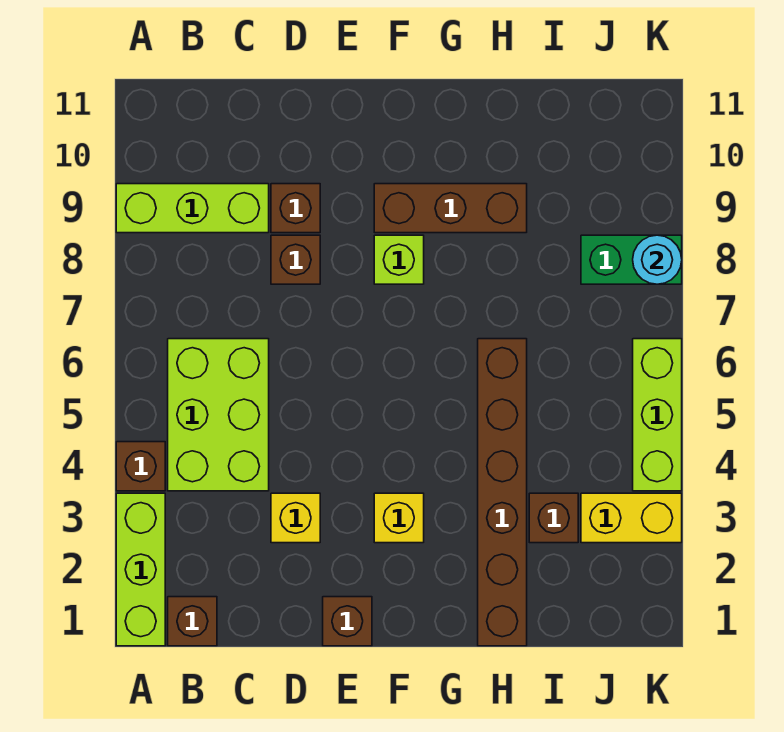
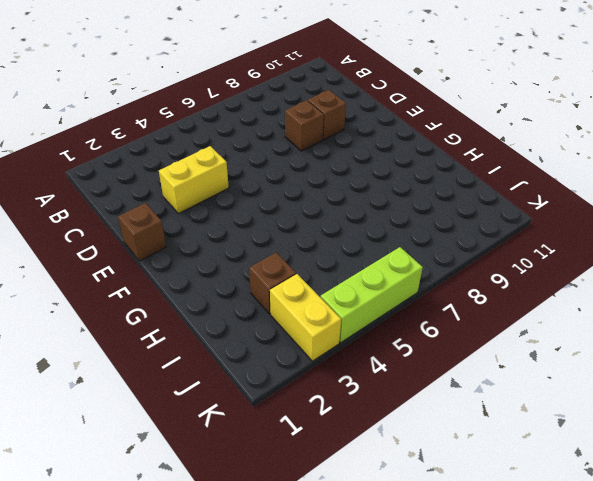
yellow brick D3:D4 level 1 -> yellow brick D3 level 1
none -> lime brick A1:A3 level 1
none -> brown brick A4 level 1
none -> lime brick A9:C9 level 1

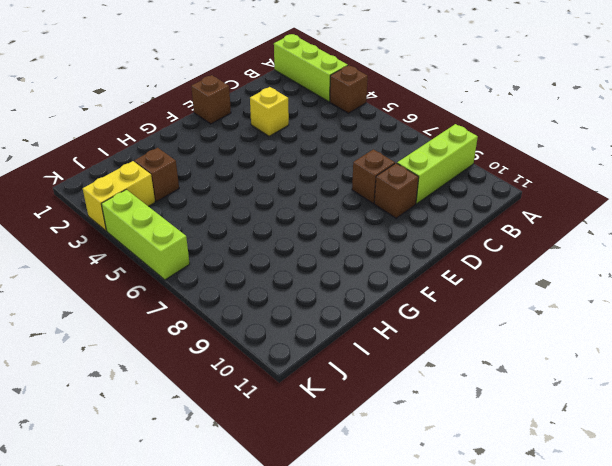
none -> brown brick B1 level 1
none -> lime brick B4:C6 level 1
none -> yellow brick F3 level 1

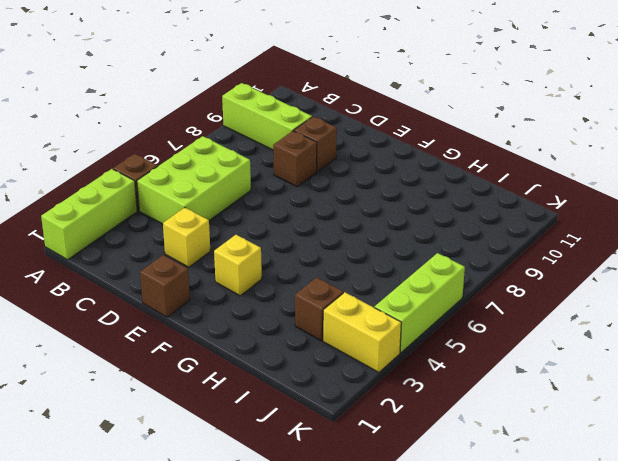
none -> brown brick B1 level 1
none -> lime brick F8 level 1
none -> brown brick F9:H9 level 1

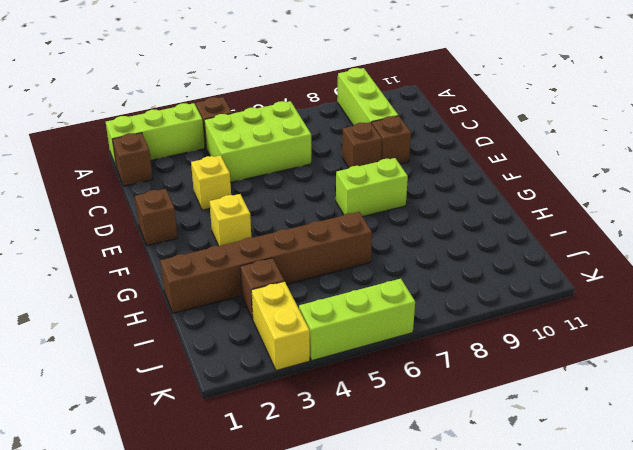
lime brick F7:F8 level 1 -> lime brick F8 level 1
none -> brown brick F9:H9 level 1
none -> green brick J8:K8 level 1
none -> cyan round brick K8 level 2

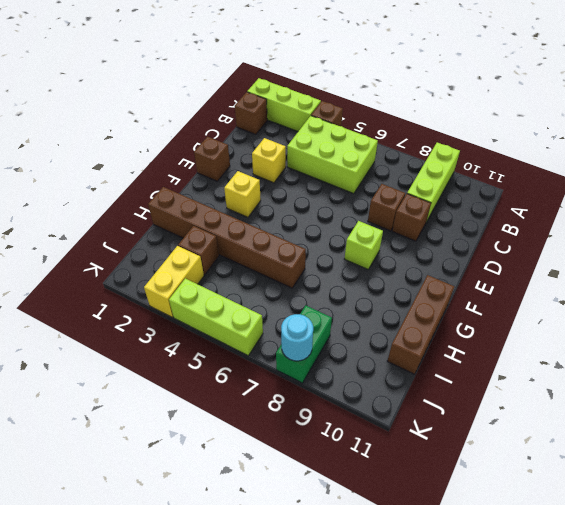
brown brick G11:I11 level 1 -> brown brick F9:H9 level 1

